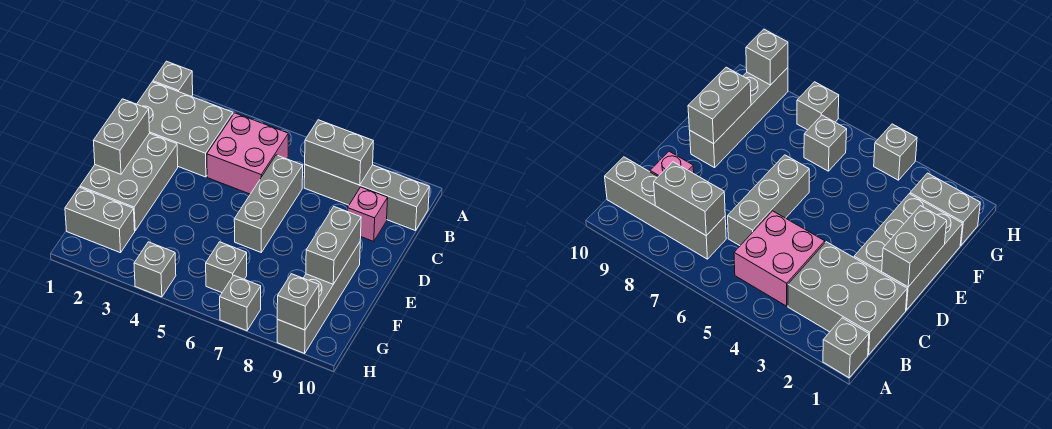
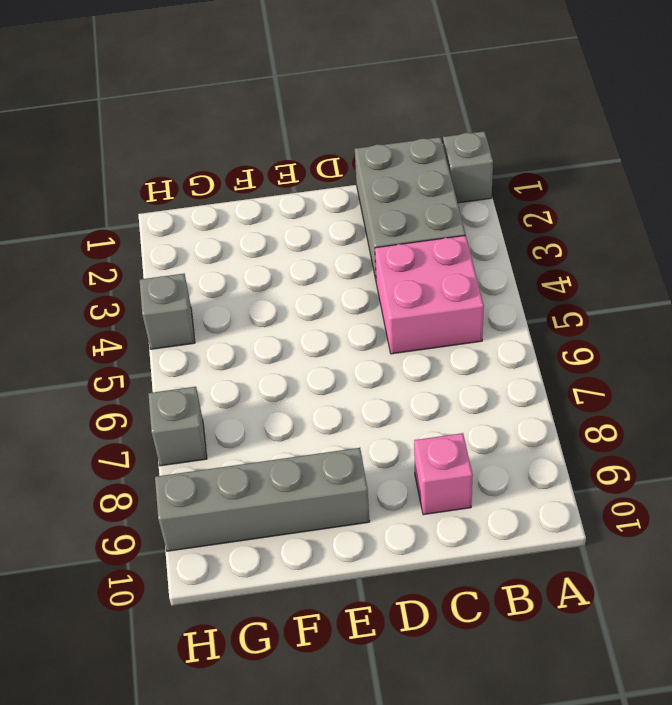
none -> grey brick B7:B10 level 1
none -> grey brick C6:E6 level 1
none -> grey brick D1:F2 level 1

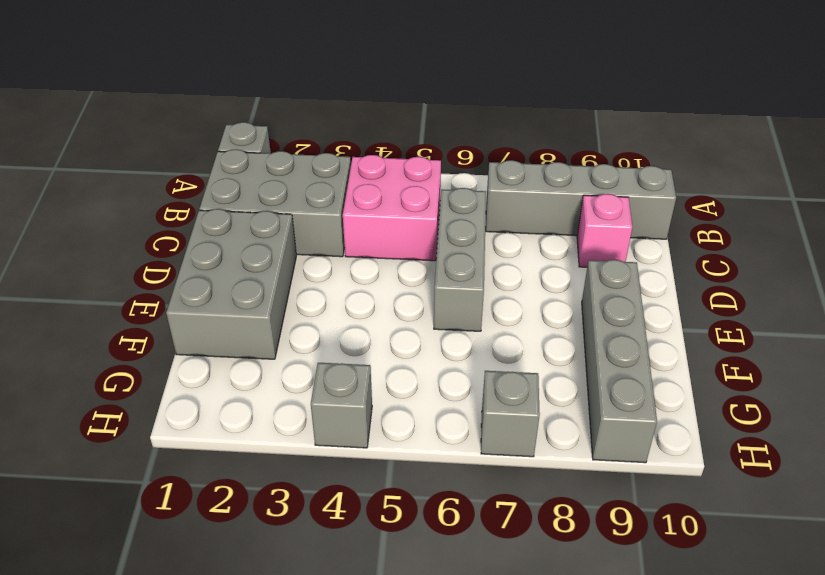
none -> grey brick G1:G2 level 1
none -> grey brick G6 level 1
none -> grey brick B7:B8 level 2

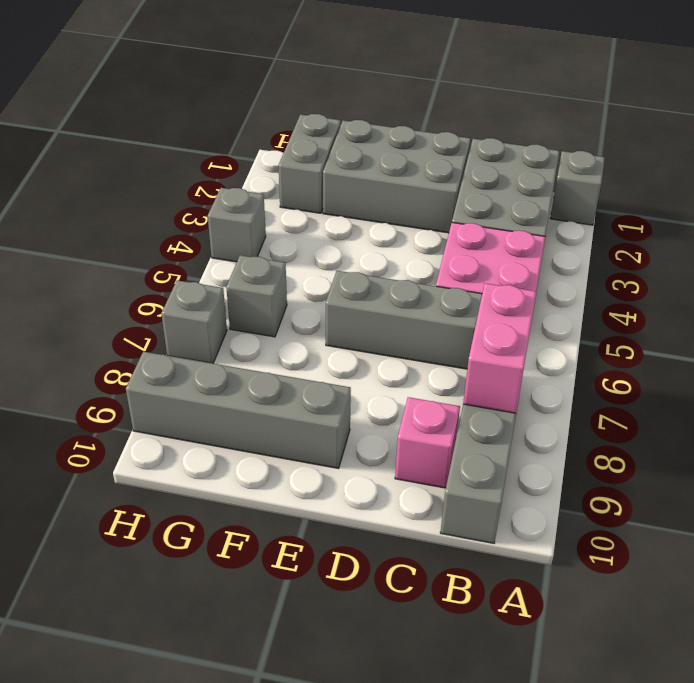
pink brick B7:B8 level 2 -> grey brick B7:B8 level 2
none -> grey brick D1:E1 level 2
none -> grey brick E9:F9 level 2
none -> grey brick H9 level 2

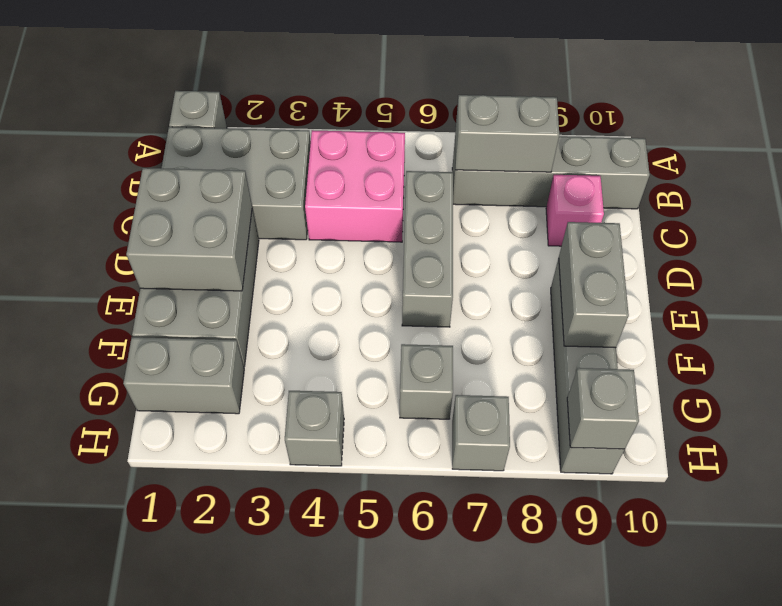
grey brick D1:E2 level 2 -> grey brick D1:E1 level 2

